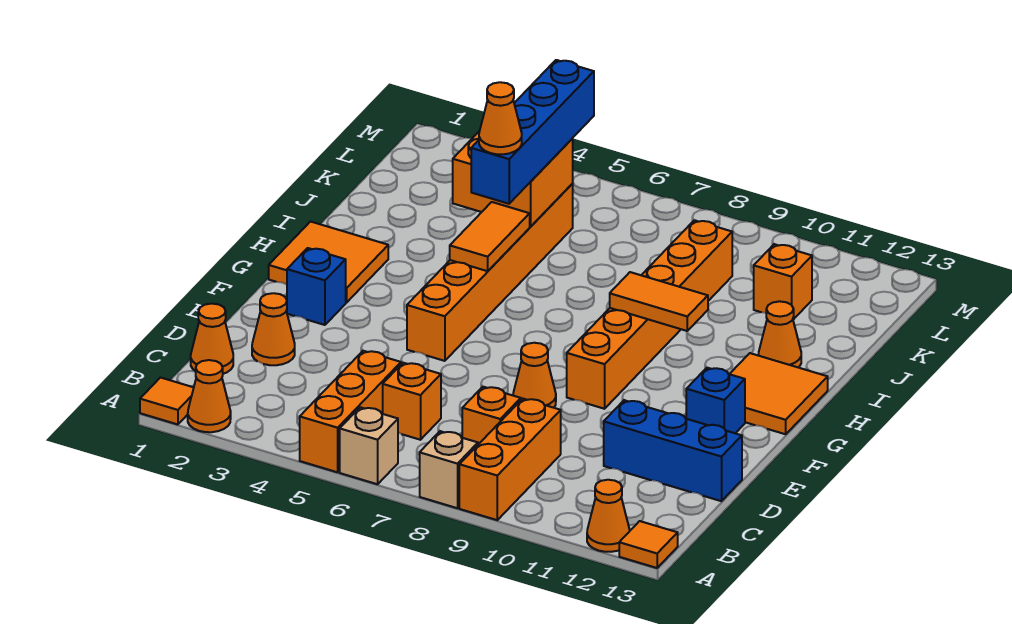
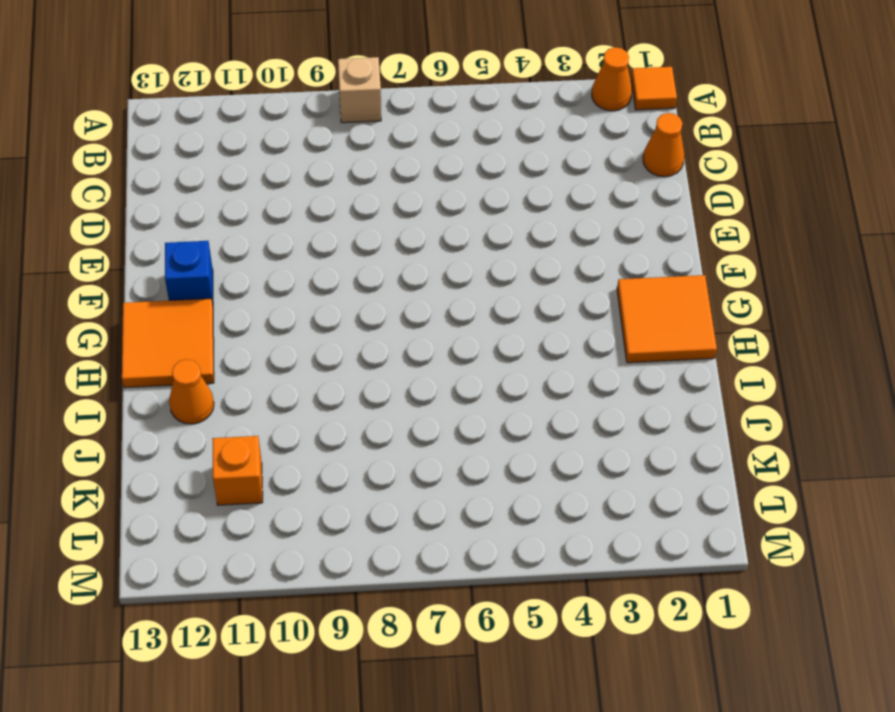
none -> orange brick A5:C5 level 1
none -> tan brick A6 level 1
none -> orange brick A9:C9 level 1

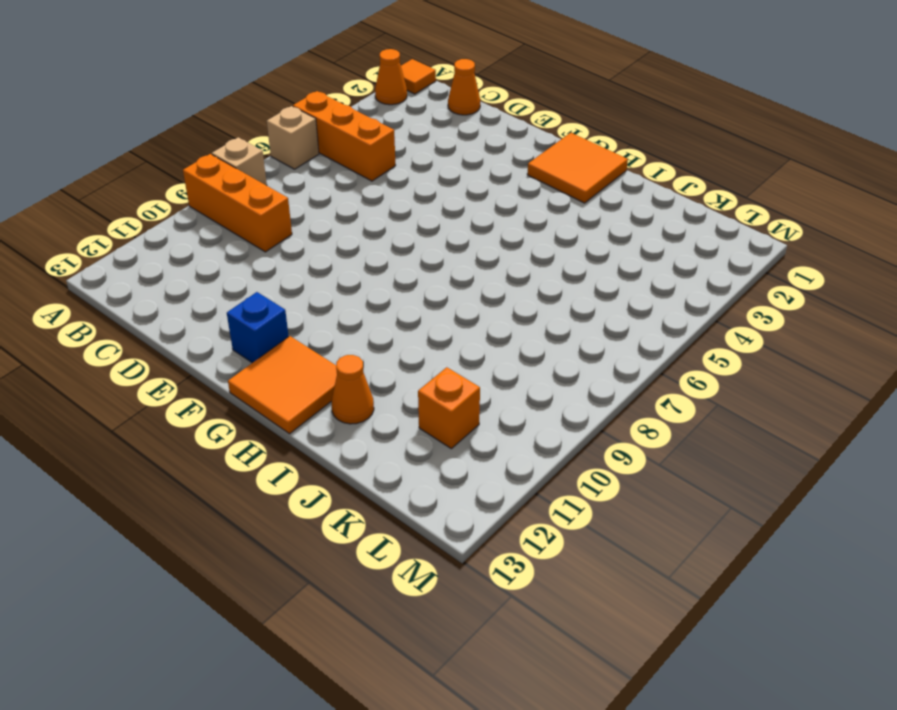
none -> orange cone A12 level 1
none -> orange tile A13 level 1
none -> orange brick C6 level 1

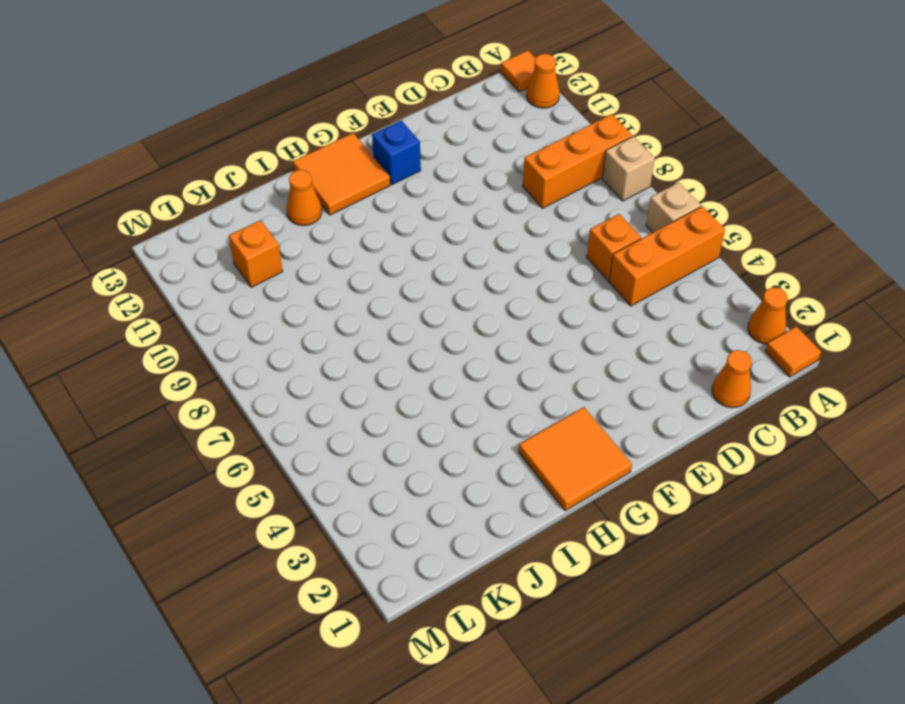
none -> orange brick C8 level 1
none -> orange cone D2 level 1
none -> blue brick D11:D13 level 1

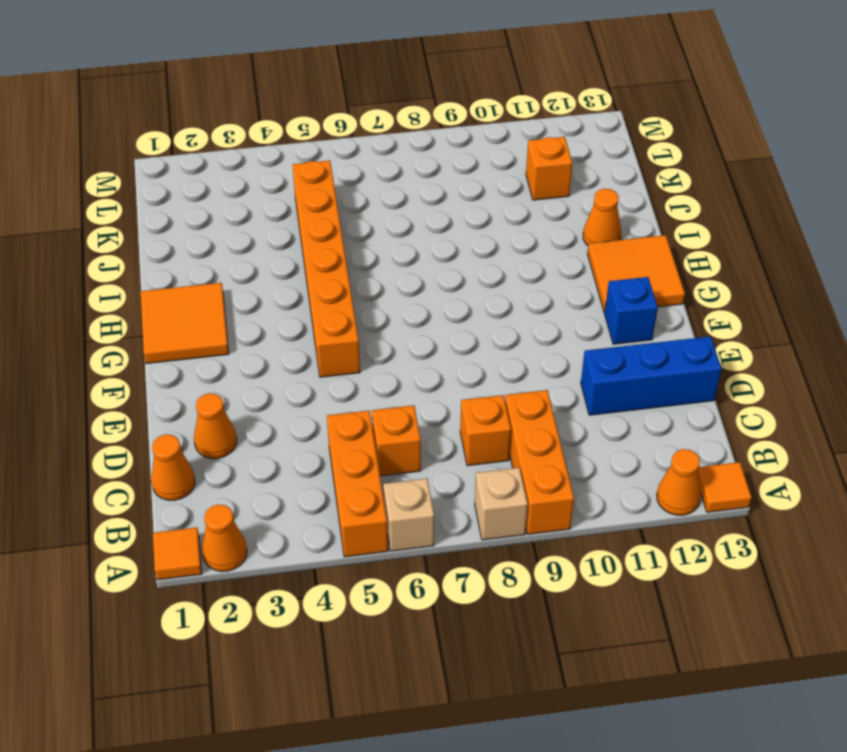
none -> orange cone E8 level 1
none -> blue brick F2 level 1
none -> orange brick F9:K9 level 1

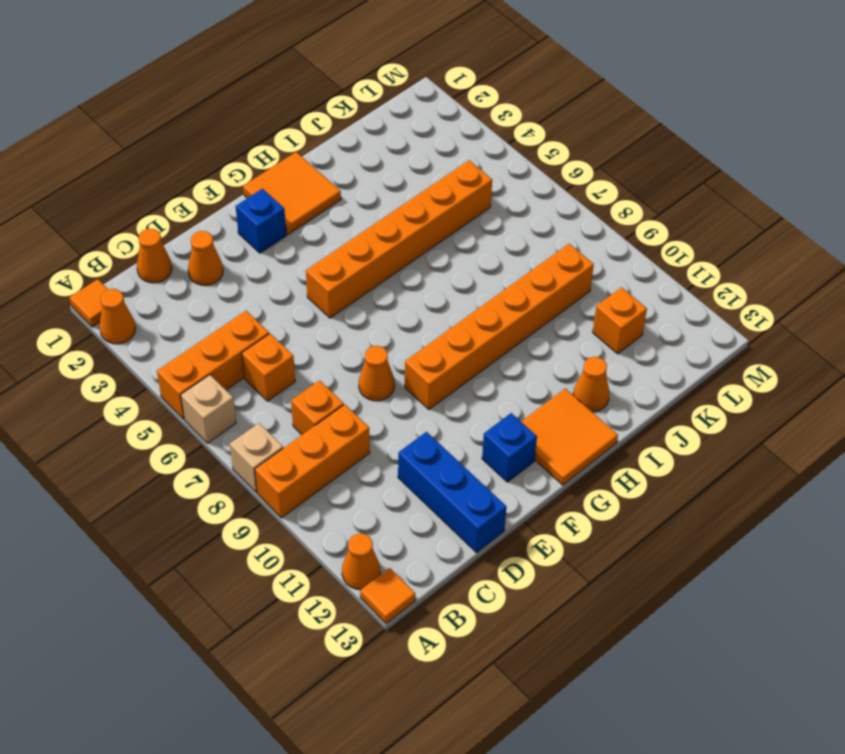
none -> orange tile H5:I5 level 2
none -> orange tile H9:H10 level 2
none -> orange brick J4:K5 level 2

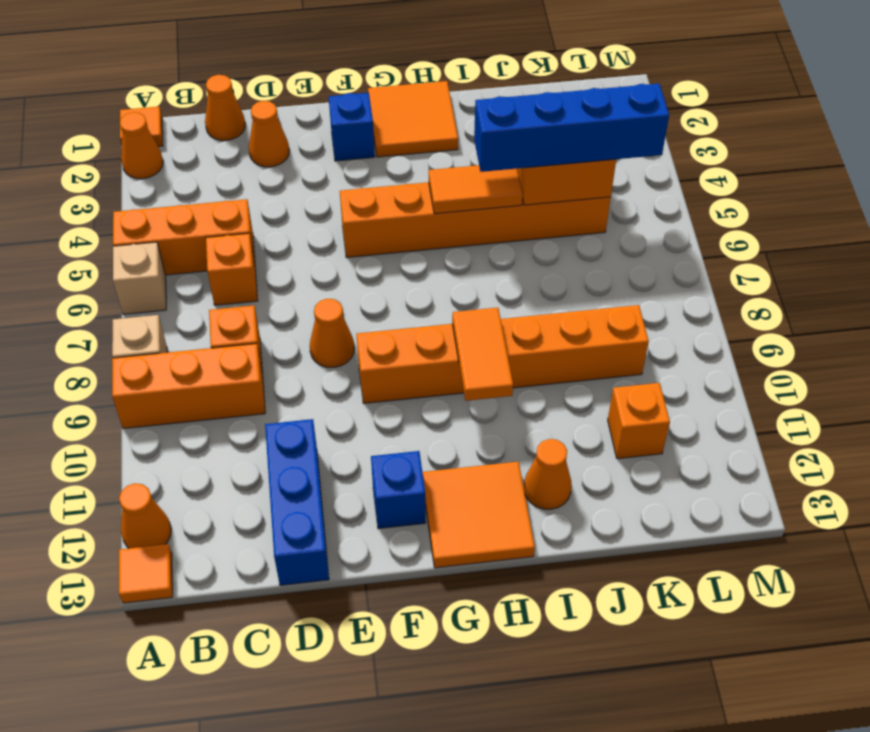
none -> orange cone I5 level 4

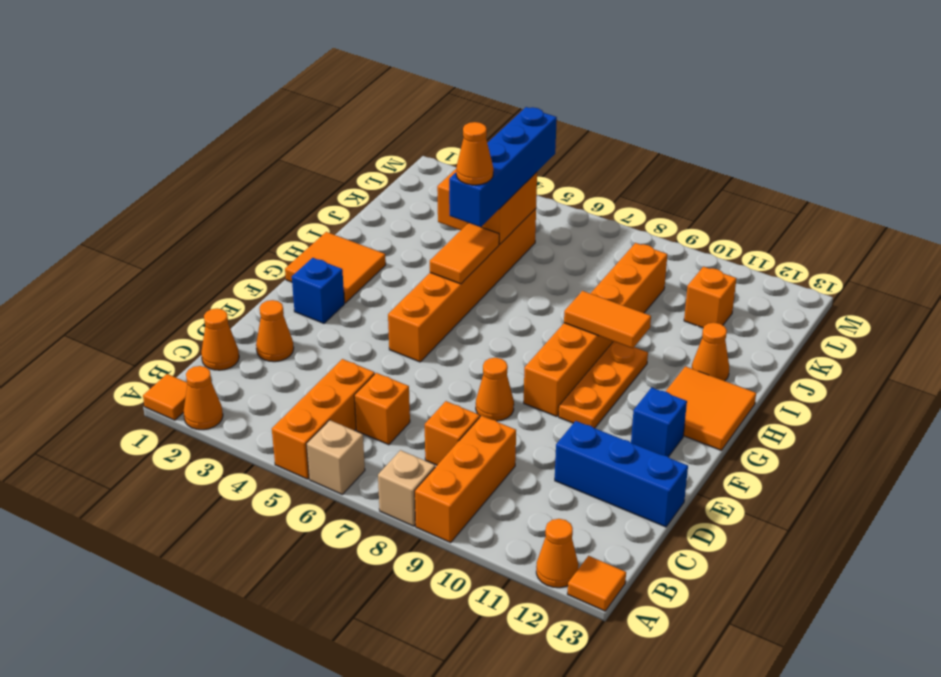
orange plate F10:H10 level 1 -> none

